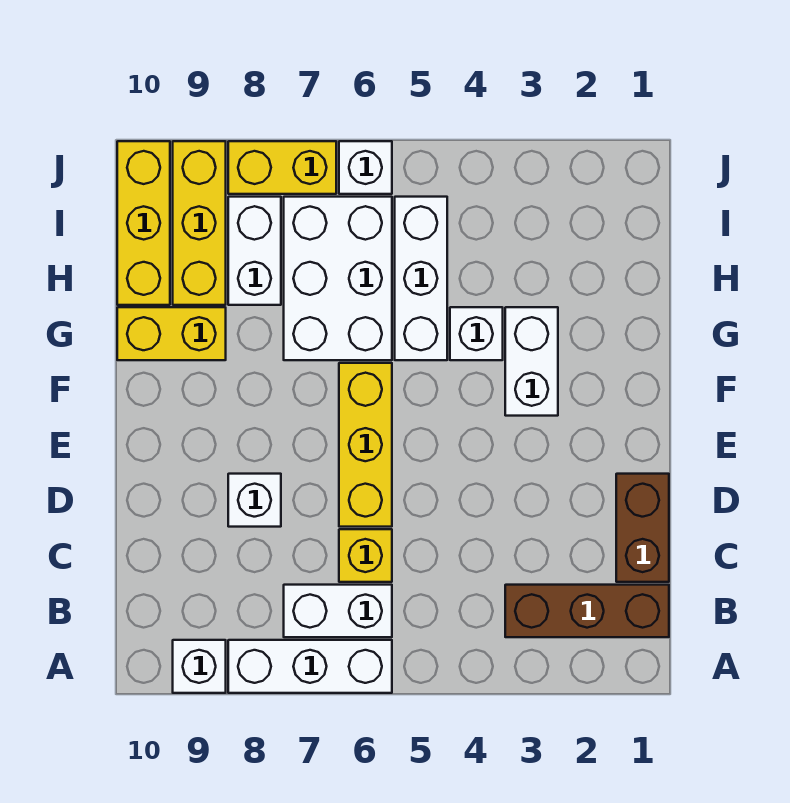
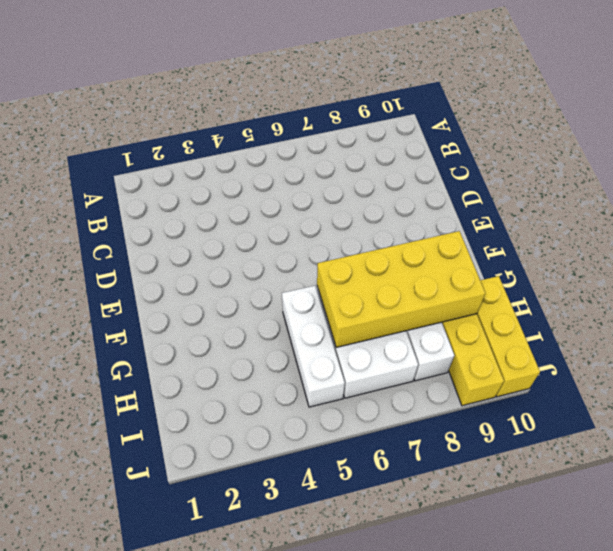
yellow brick G6:H9 level 2 -> none
none -> white brick A6:A8 level 1
none -> white brick A9 level 1
none -> brown brick B1:B3 level 1

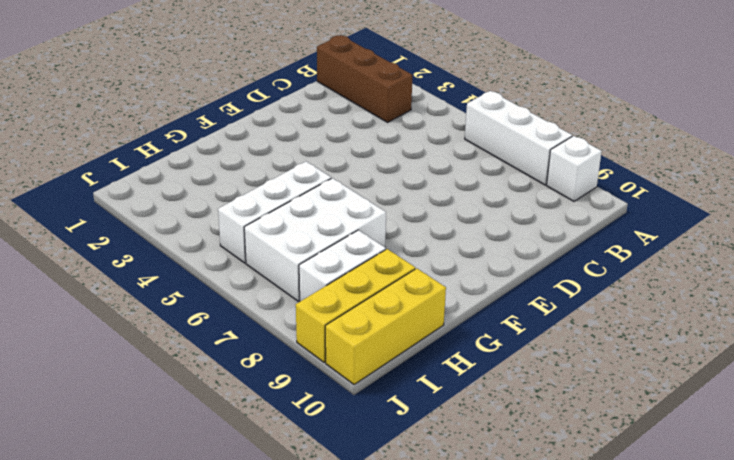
none -> white brick B6:B7 level 1
none -> brown brick C1:D1 level 1
none -> yellow brick C6 level 1

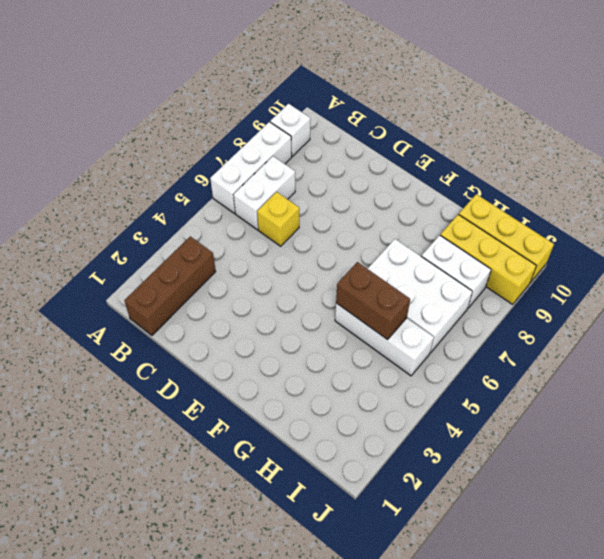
brown brick G5:H5 level 2 -> brown brick C1:D1 level 1
none -> yellow brick D6:F6 level 1
none -> white brick D8 level 1
none -> white brick F3:G3 level 1

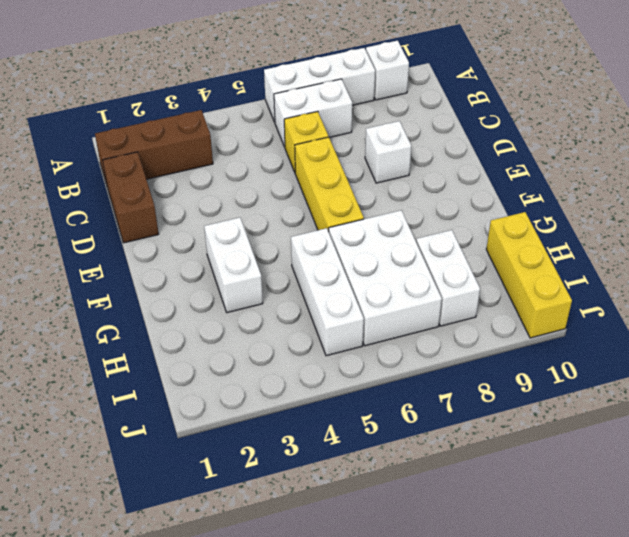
none -> white brick G4 level 1
none -> yellow brick G9:G10 level 1
none -> yellow brick H9:J9 level 1

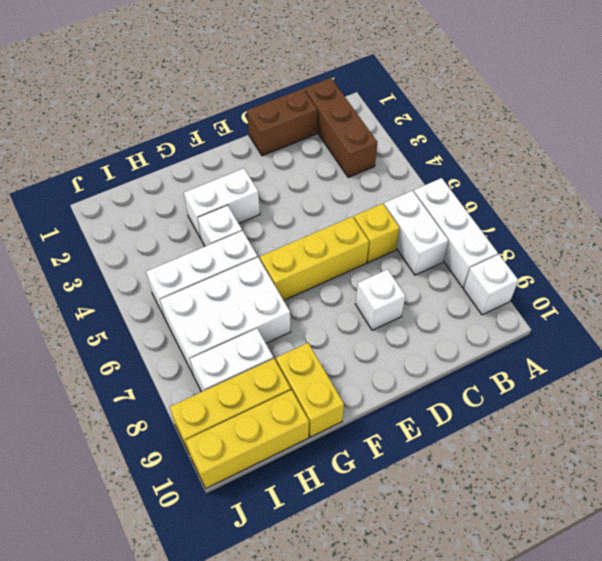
none -> white brick J6 level 1
none -> yellow brick J7:J8 level 1

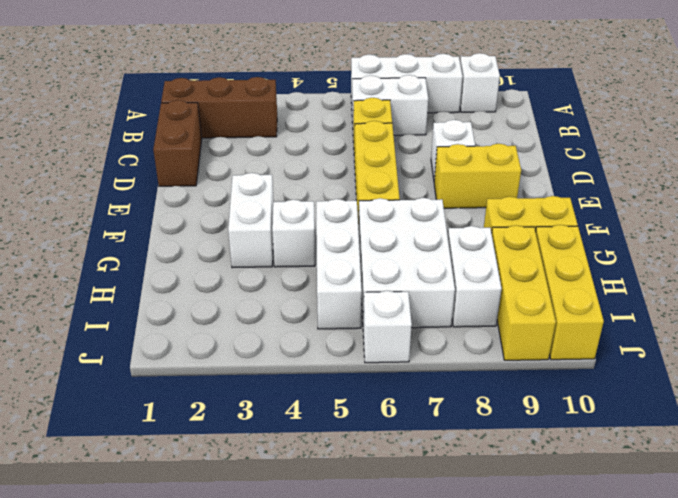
yellow brick E8:E9 level 1 -> yellow brick J7:J8 level 1

